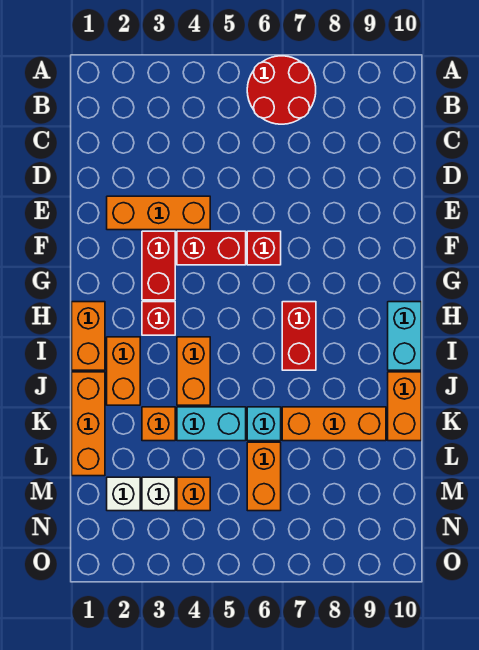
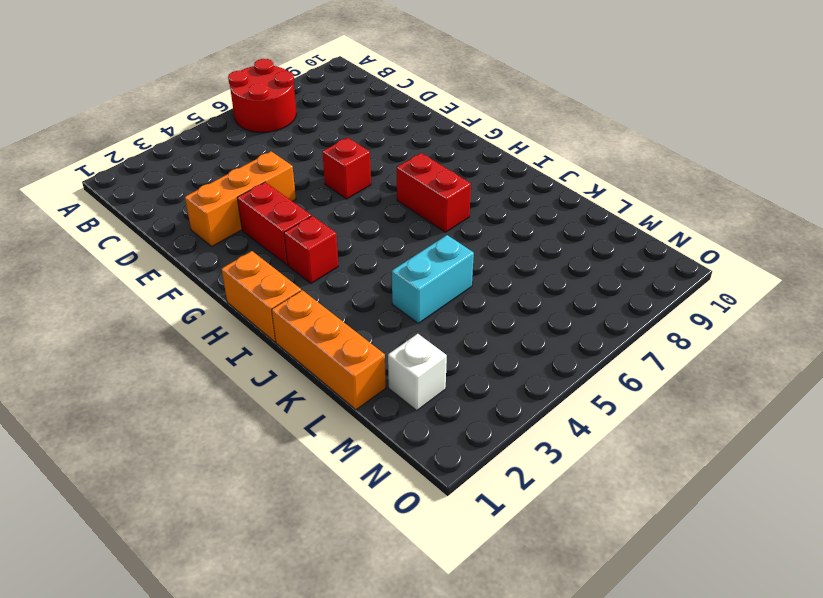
none -> red brick F4:F5 level 1
none -> cyan brick H10:I10 level 1
none -> orange brick I2:J2 level 1

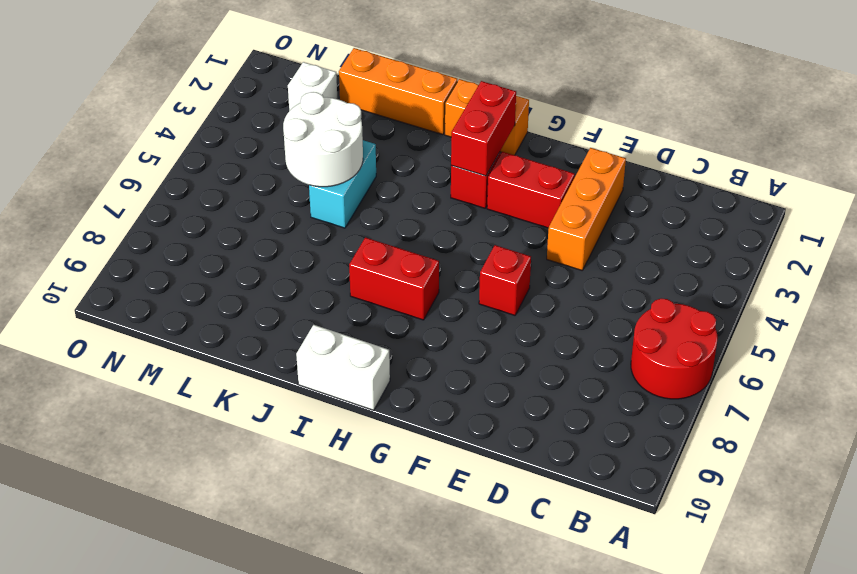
red brick H2:H3 level 2 -> red brick F4:F5 level 1
white brick H10:I10 level 1 -> cyan brick H10:I10 level 1
white round brick K4:L5 level 2 -> none
none -> orange brick I2:J2 level 1
none -> orange brick I4:J4 level 1
none -> orange brick J10:K10 level 1

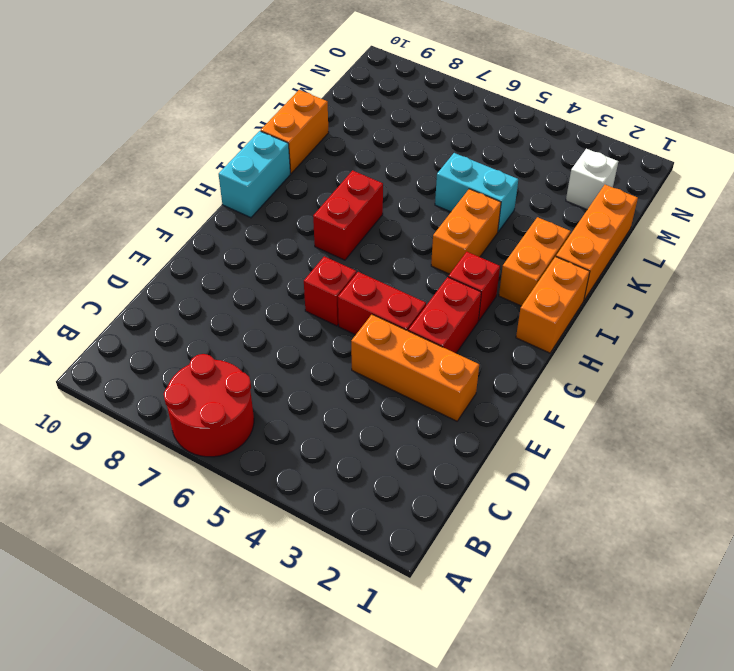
none -> orange brick K3 level 1
none -> cyan brick K6 level 1
none -> orange brick K7:K9 level 1

